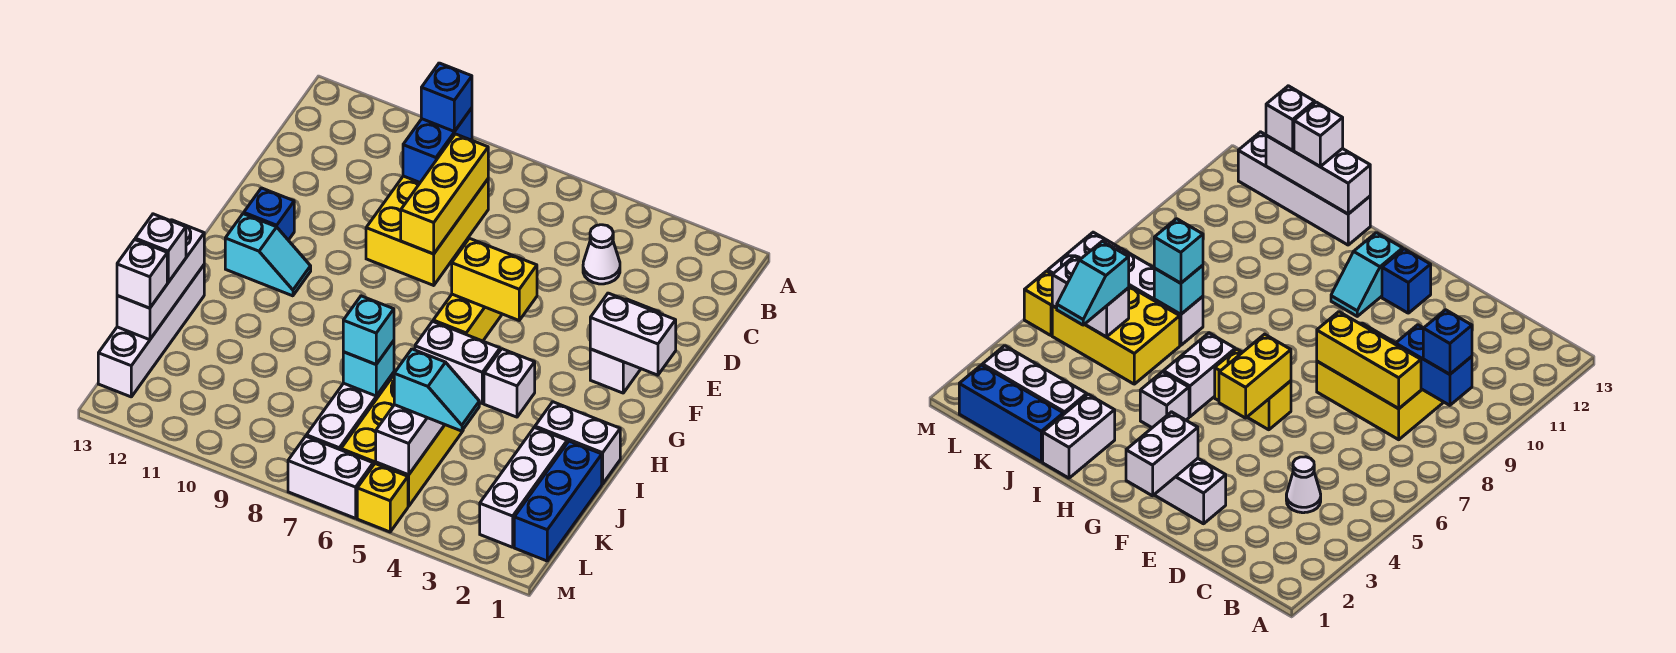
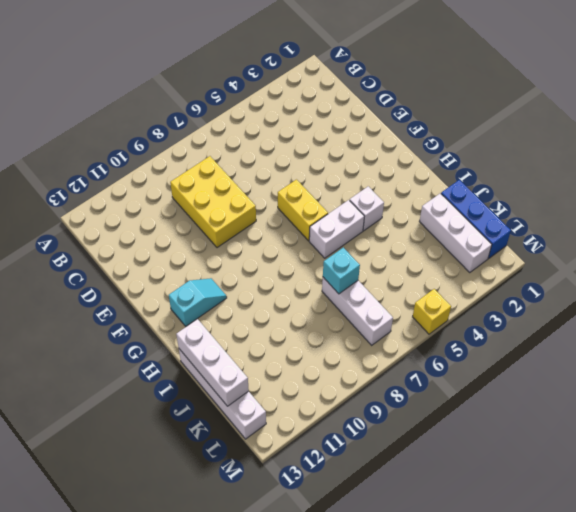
none -> white cone C4 level 1
none -> white brick E2:F2 level 1
none -> blue brick F12 level 1

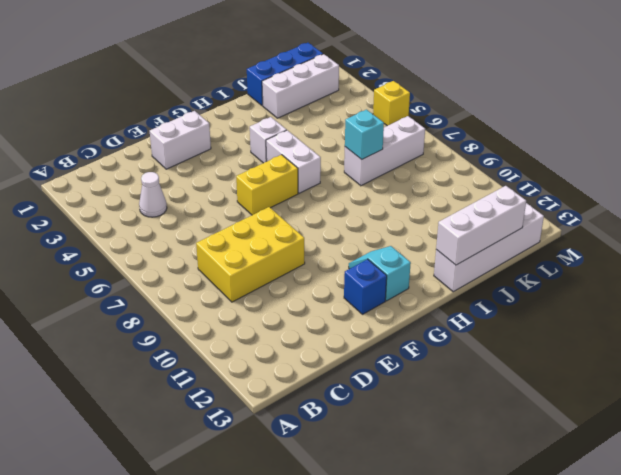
none -> white brick I1:I2 level 1
none -> yellow brick J5:L6 level 1
none -> white brick M6:M7 level 1

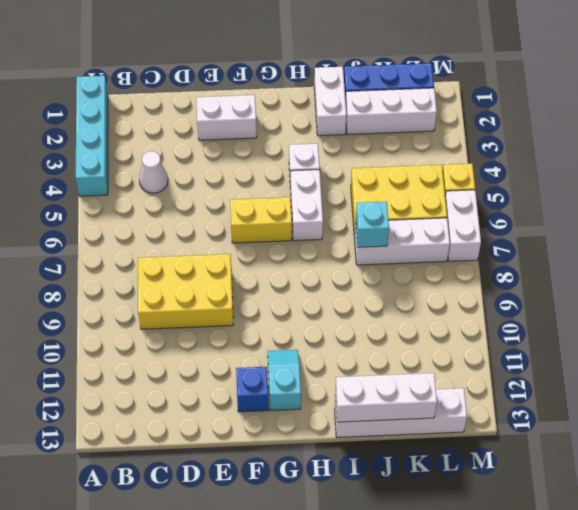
cyan brick A1:A4 level 1 -> none
none -> blue brick B9:C9 level 2
none -> yellow brick C8:E8 level 2
none -> white brick F1:F2 level 2

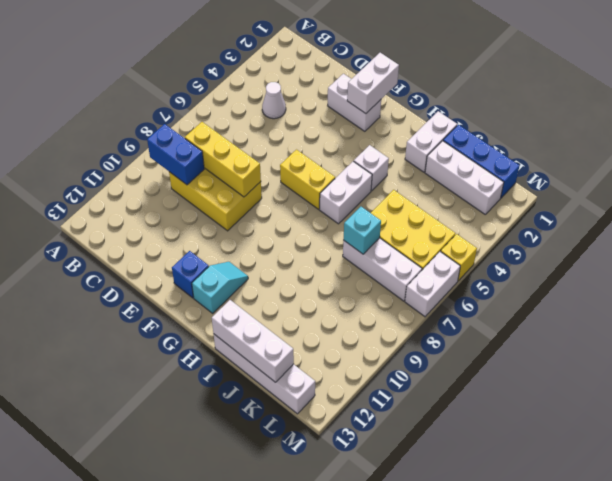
none -> yellow brick F5:F6 level 2
none -> white brick K5:L5 level 2
none -> blue brick B9 level 3

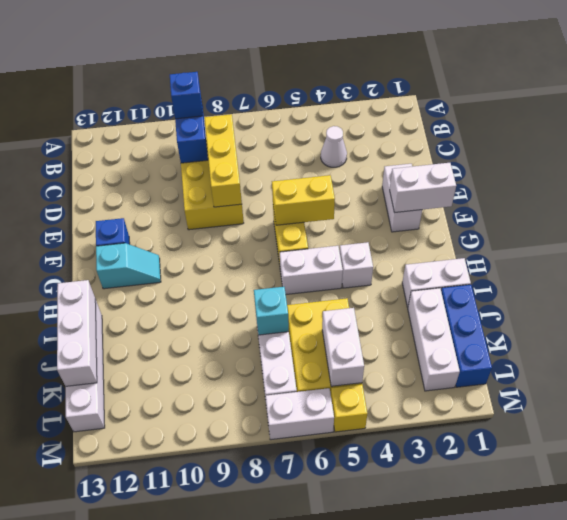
none -> cyan brick J7 level 3
none -> white brick J13 level 3
none -> cyan slope K4:K5 level 3 top 5

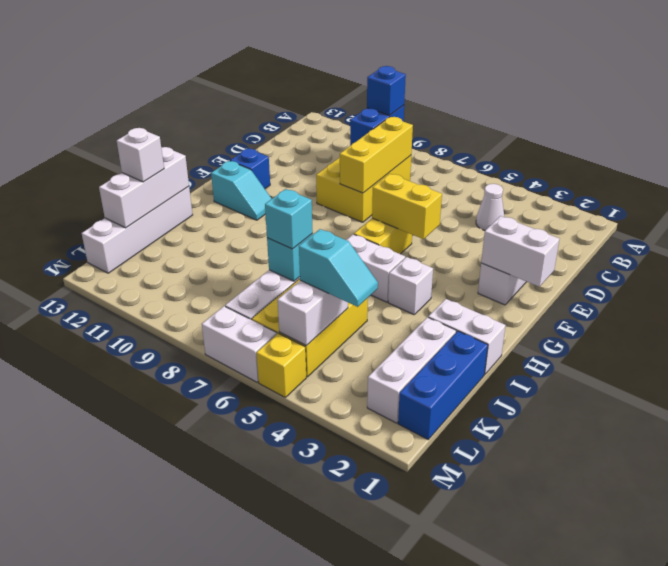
none -> white brick K13 level 3

